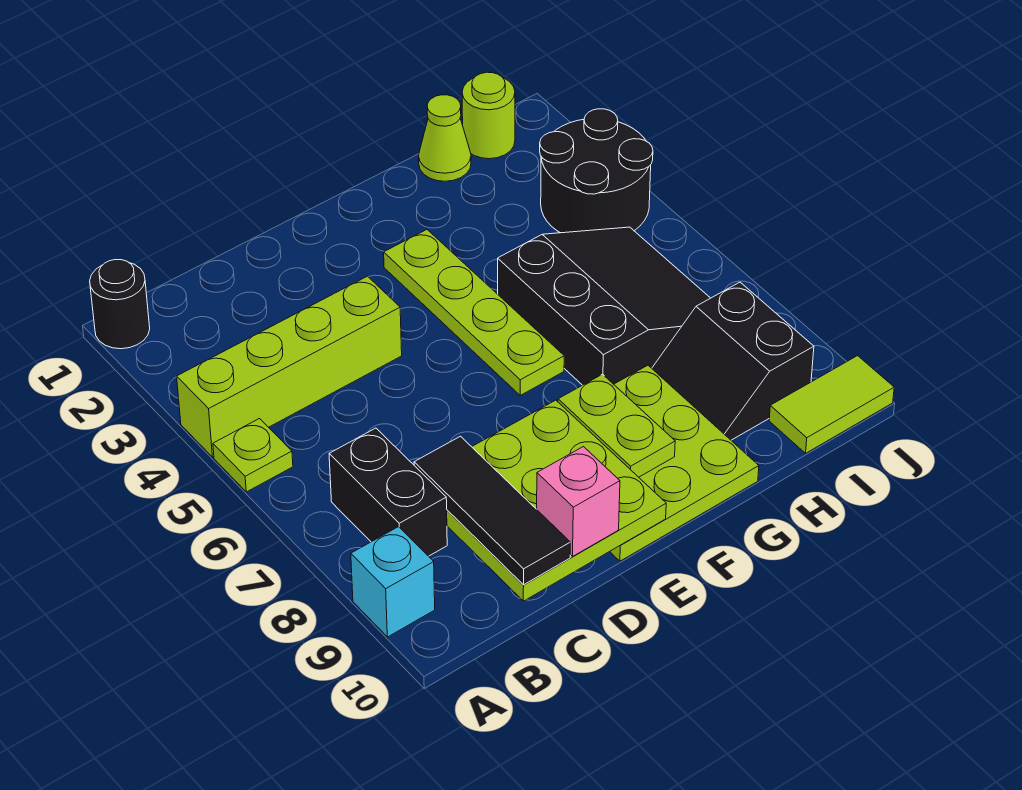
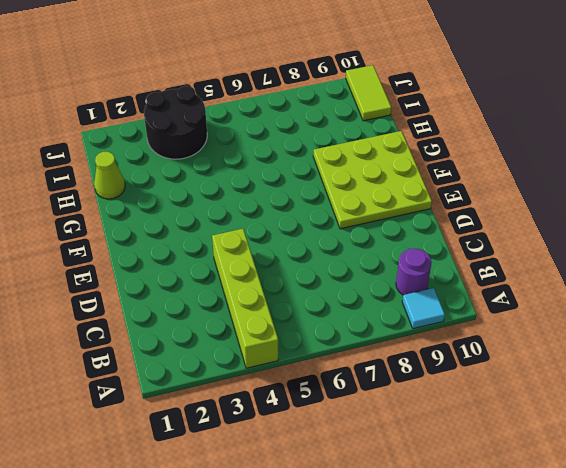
cyan tile A9 level 1 -> cyan brick A9 level 1
purple round brick B9 level 1 -> none
none -> black round brick A1 level 1
none -> lime plate A5 level 1
none -> black brick B7:B8 level 1

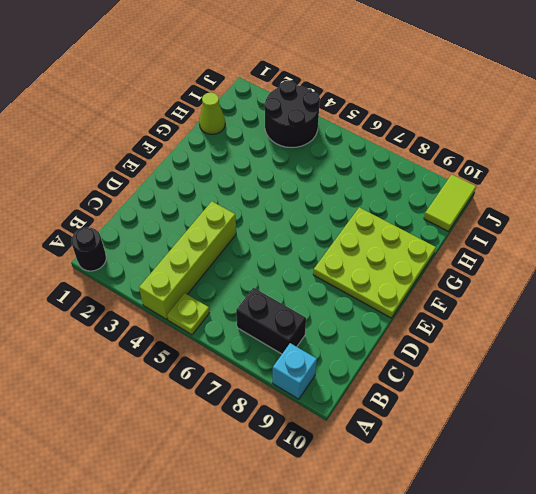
none -> lime plate F3:F6 level 1
none -> black slope G5:I7 level 1 top G
none -> black slope H8:I9 level 1 top I

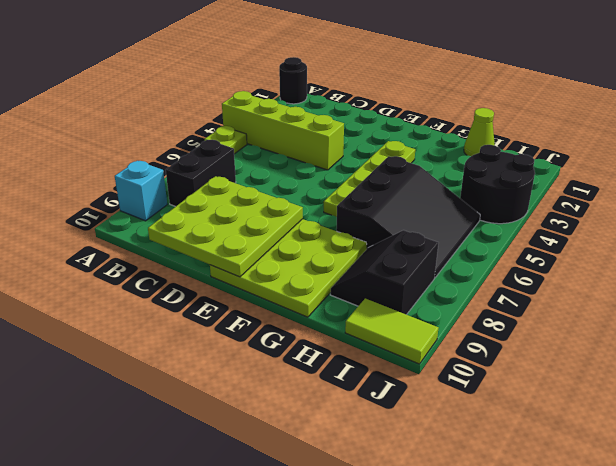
none -> lime round brick I1 level 1
none -> lime plate F8:F9 level 2
none -> black tile C8:C10 level 3

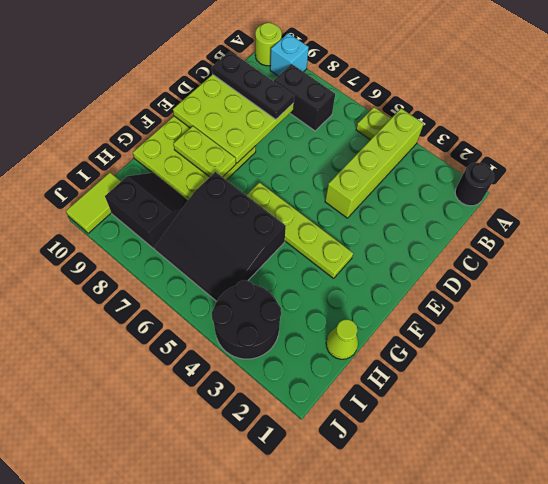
lime round brick A10 level 1 -> lime round brick I1 level 1
black plate C8:C10 level 3 -> black tile C8:C10 level 3
none -> pink brick D10 level 3

